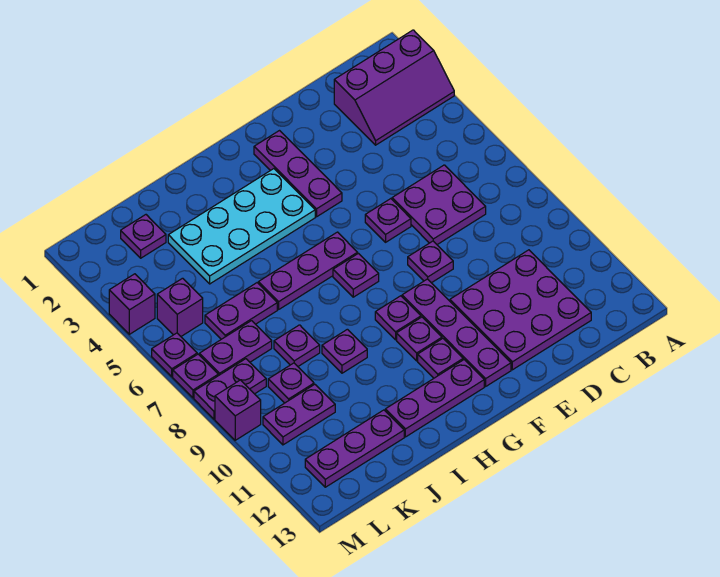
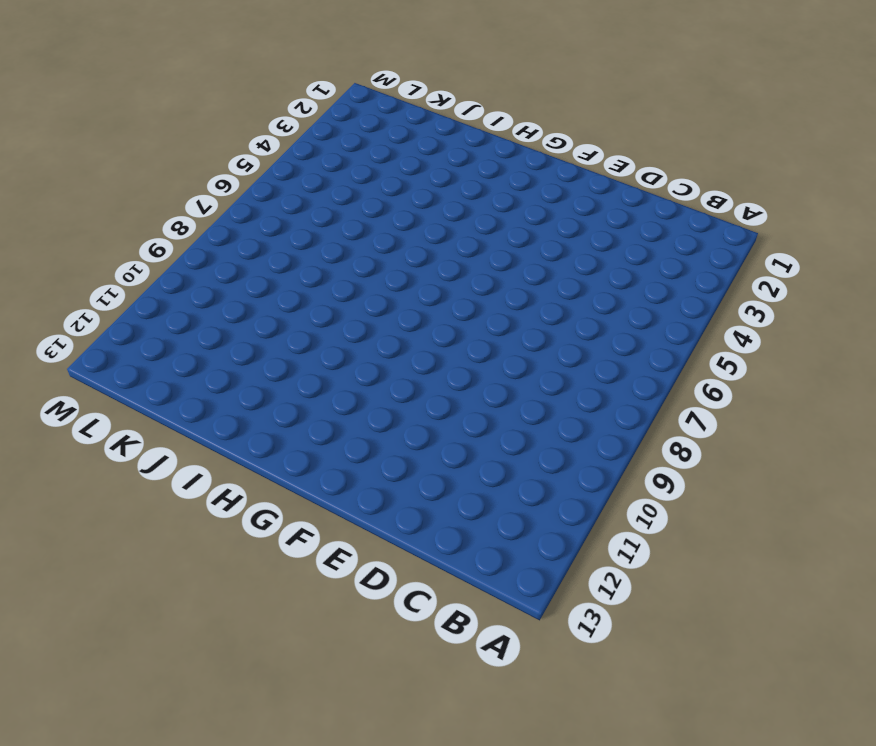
none -> purple slope A2:C3 level 1 top 2
none -> purple plate C6:D7 level 1
none -> purple plate C10:E12 level 1

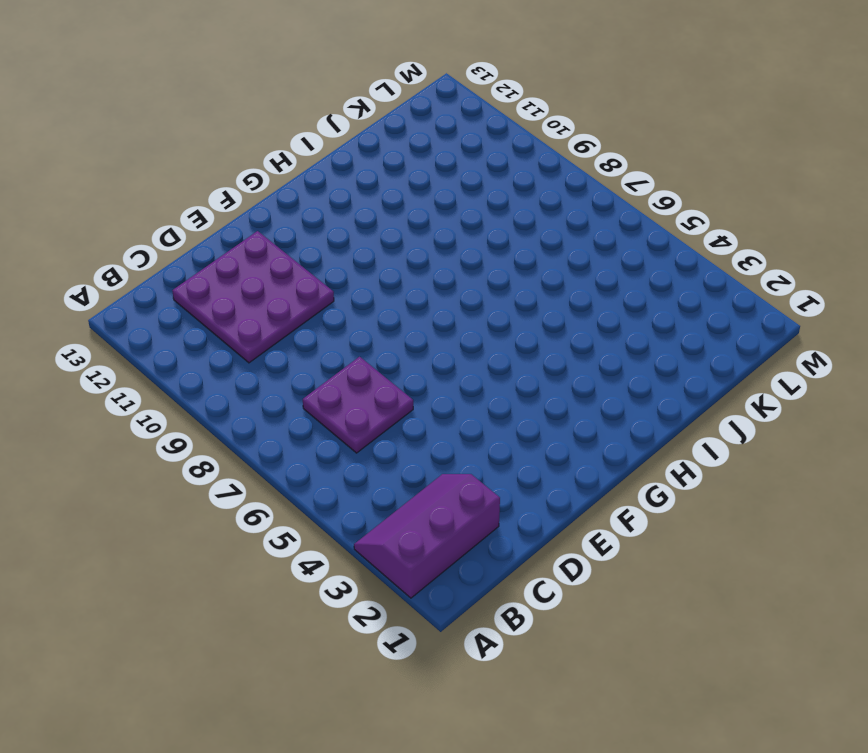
none -> purple plate E6 level 1
none -> purple plate E8 level 1
none -> purple plate F2:F4 level 1

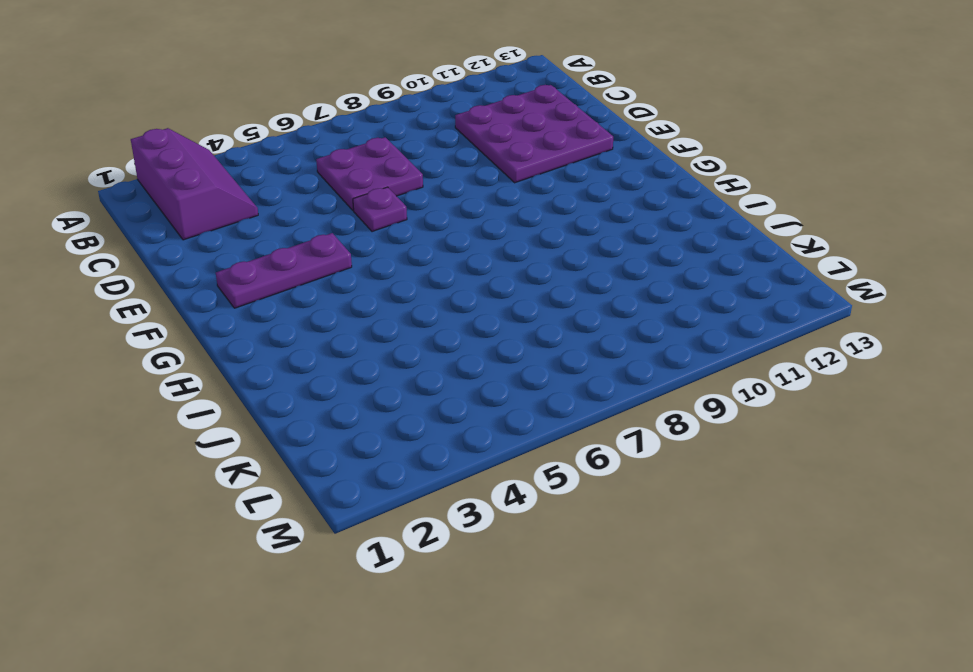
none -> purple plate E8 level 1
none -> purple plate F9:F12 level 1
none -> cyan plate G3:J4 level 1

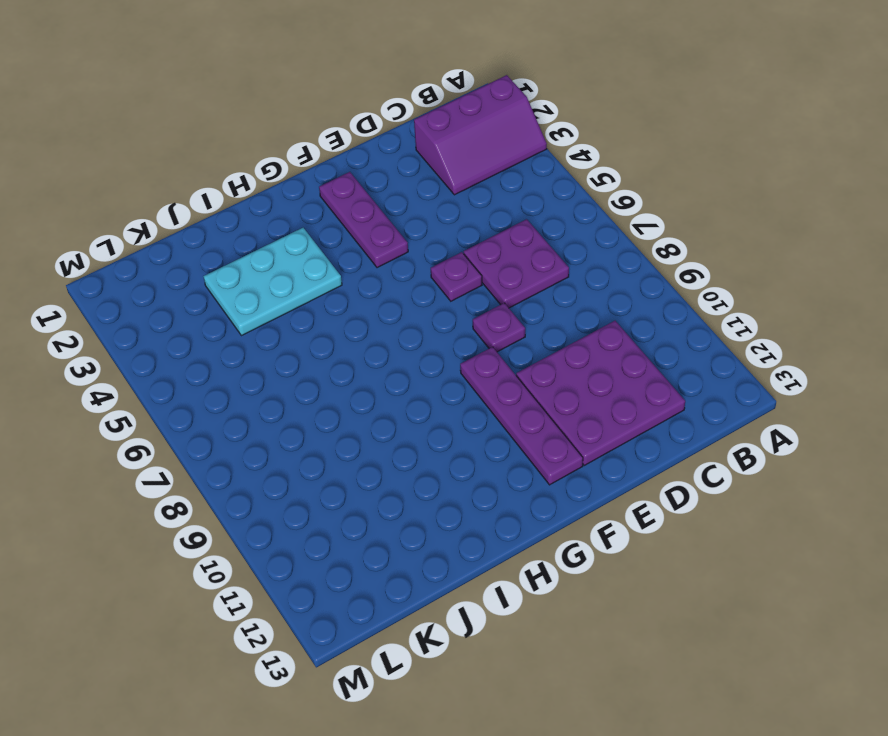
cyan plate H3:J4 level 1 -> cyan plate G3:J4 level 1
none -> purple plate G6:I6 level 1
none -> purple plate G7 level 1
none -> purple plate G9 level 1

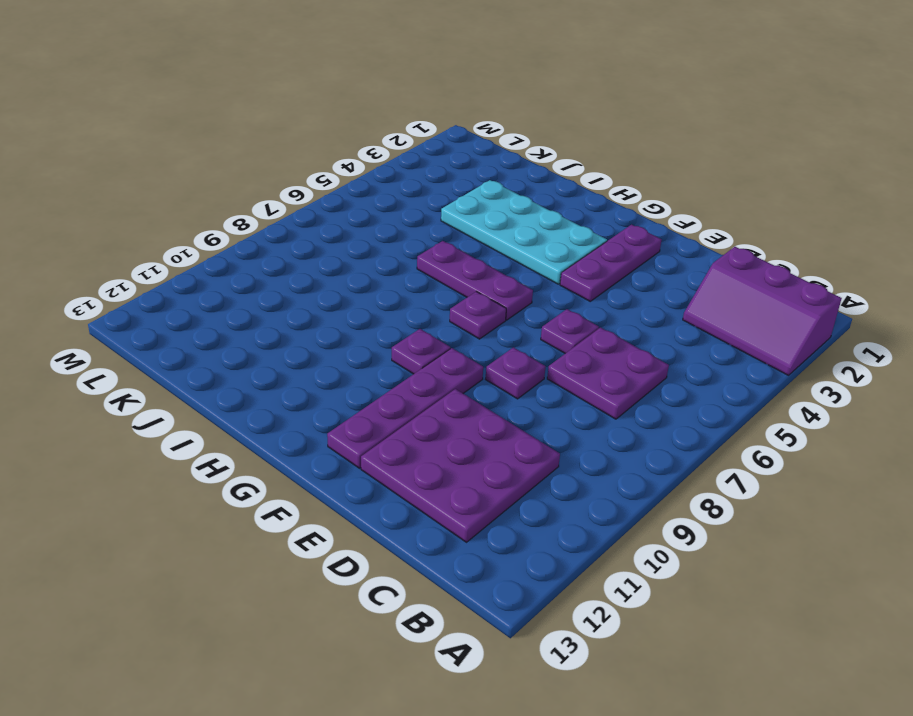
none -> purple plate G10 level 1
none -> purple plate G11 level 1
none -> purple plate G12:I12 level 1

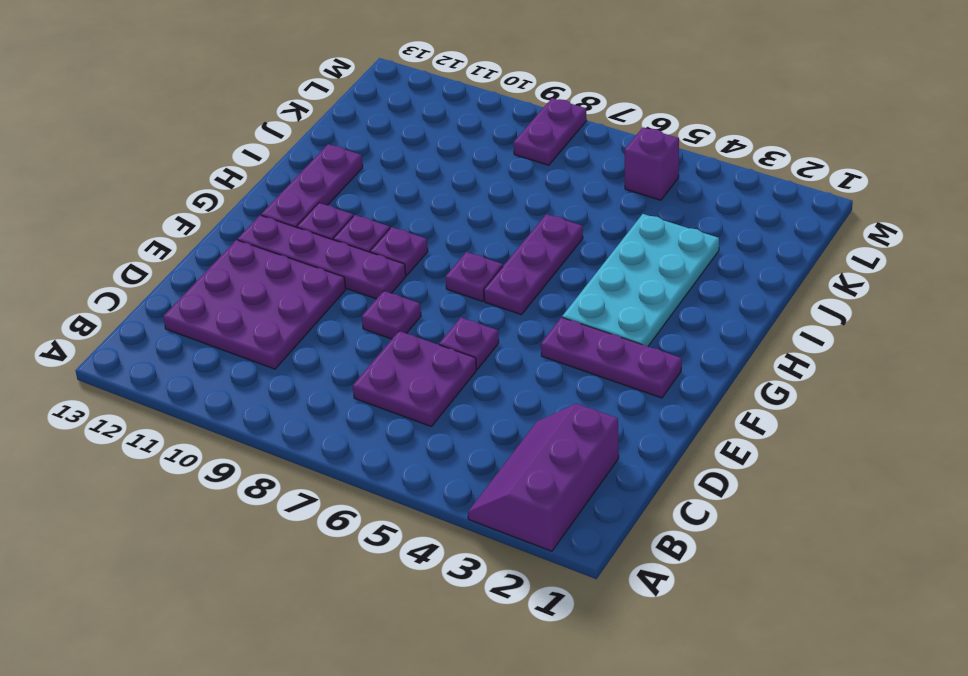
none -> purple plate I9 level 1
none -> purple plate J6:K6 level 1
none -> purple plate J8 level 1

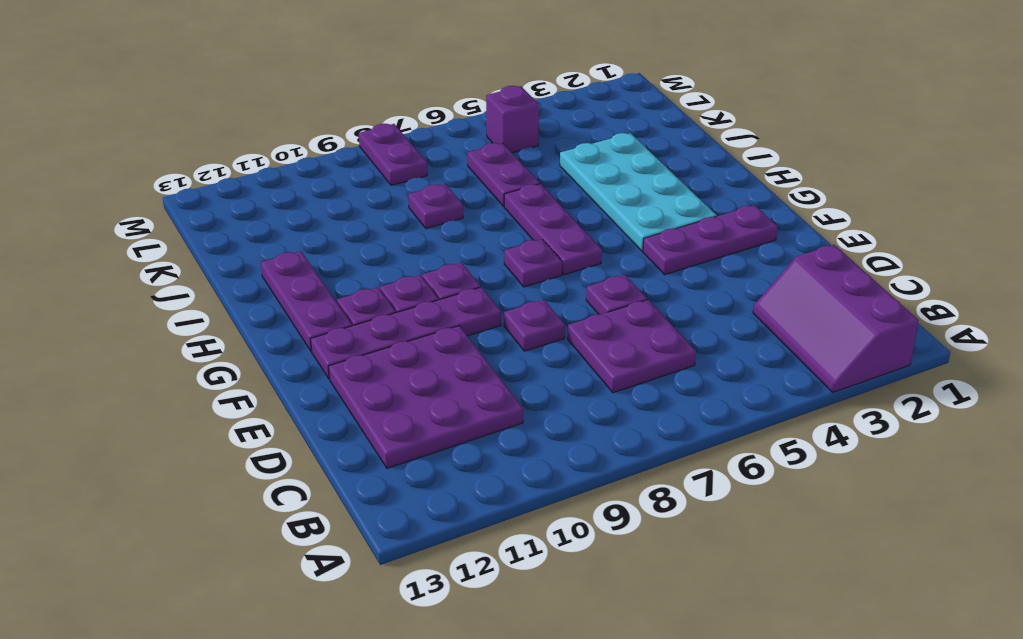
none -> purple plate I9 level 1
none -> purple plate J12:L12 level 1
none -> purple plate K2 level 1

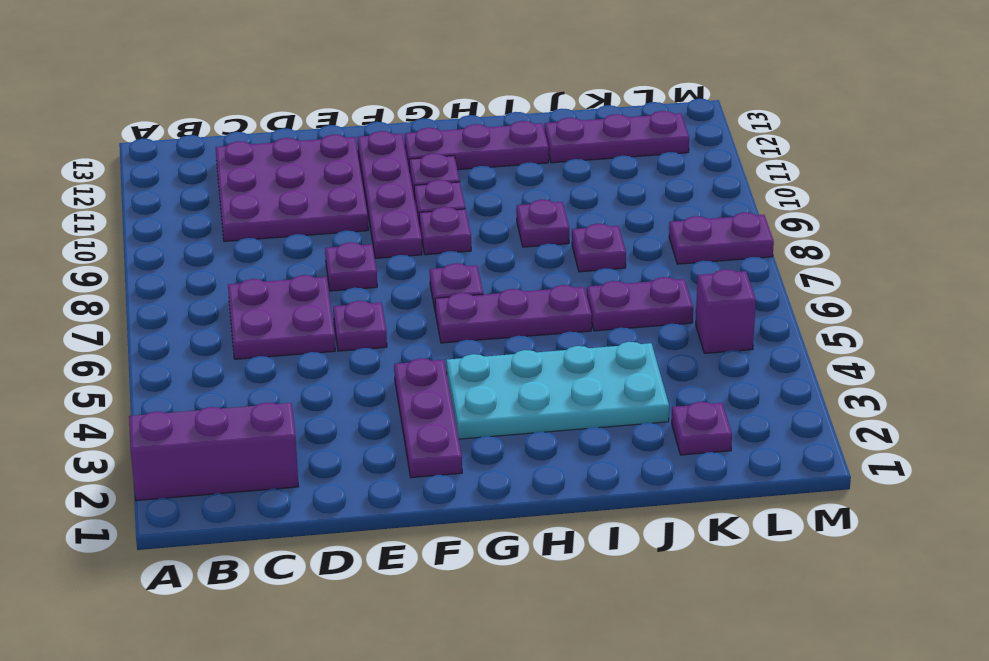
none -> purple plate K7:L7 level 1
none -> purple plate K9 level 1
none -> purple plate K10:L10 level 1

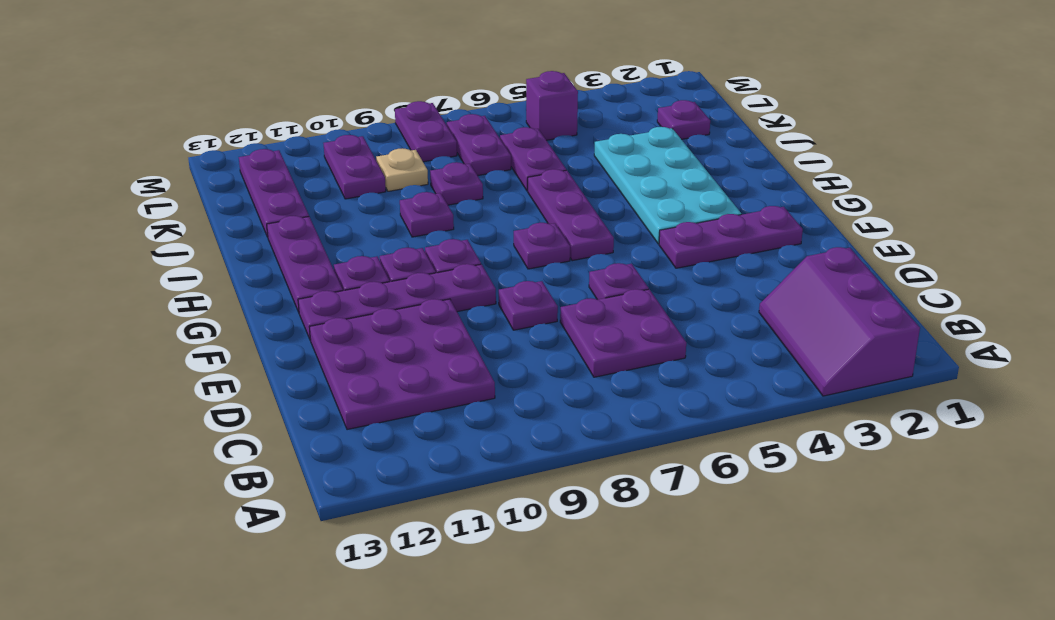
tan plate K9 level 1 -> purple plate K9 level 1
none -> purple brick M4 level 1
none -> purple plate M6 level 1
none -> purple plate M7 level 1

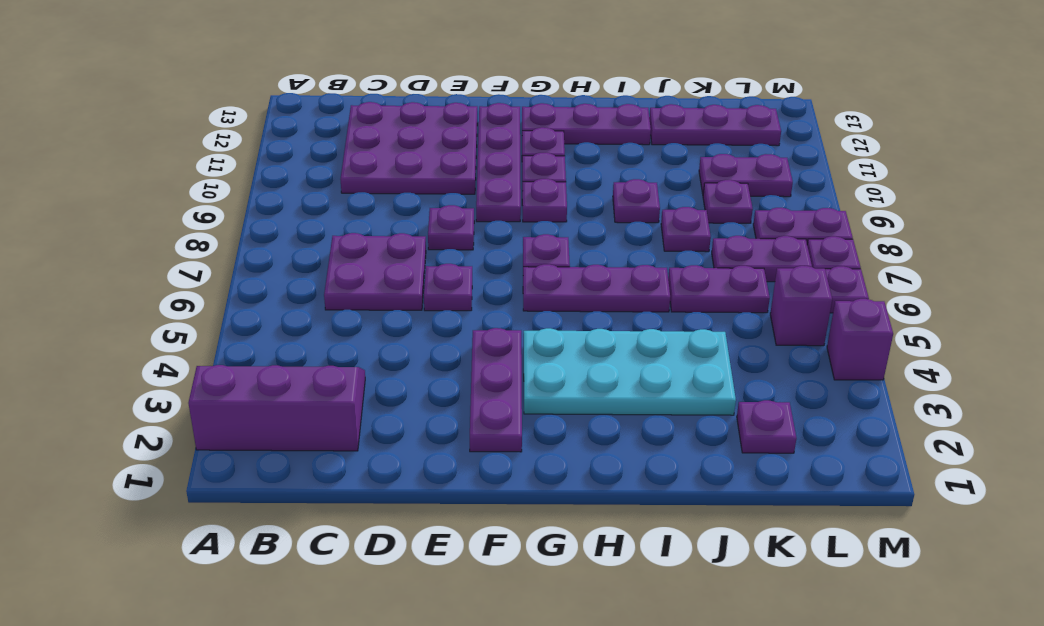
none -> purple brick M9 level 1

